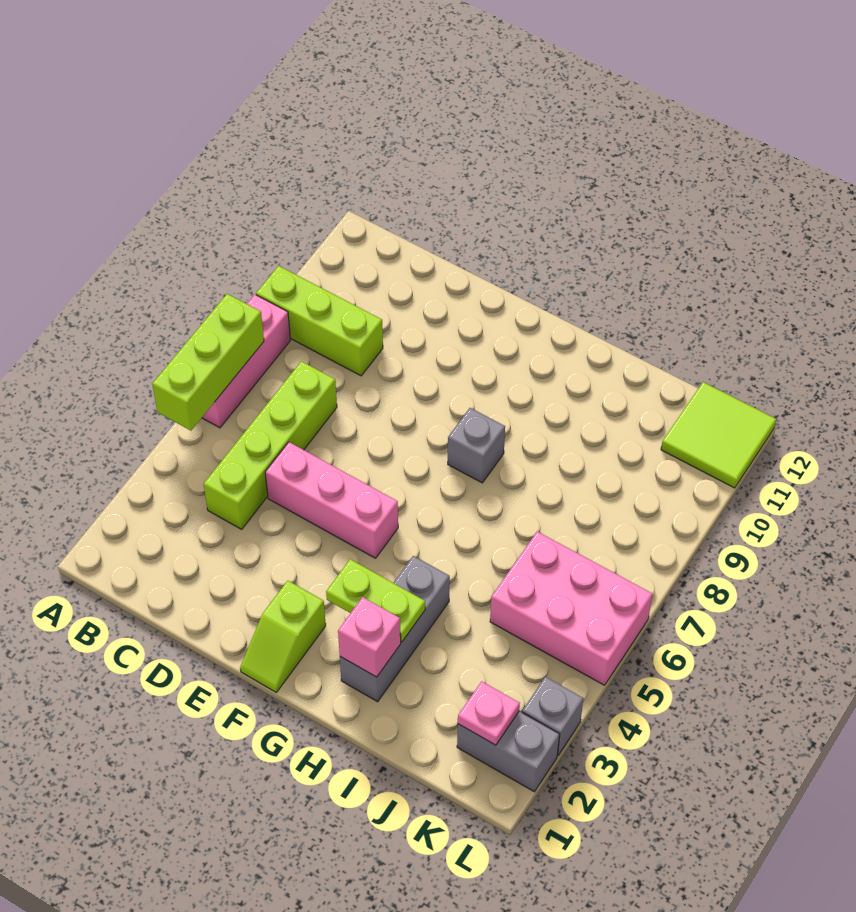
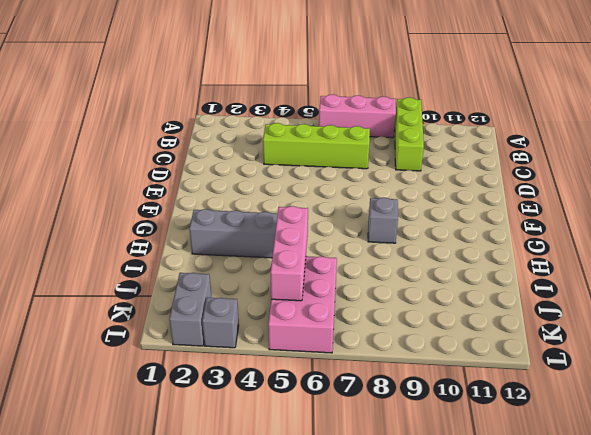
pink brick I5:K5 level 2 -> pink brick D5:F5 level 1
none -> lime slope F1:F2 level 1 top 2
none -> lime tile K11:L12 level 1
none -> lime brick A5:A7 level 2

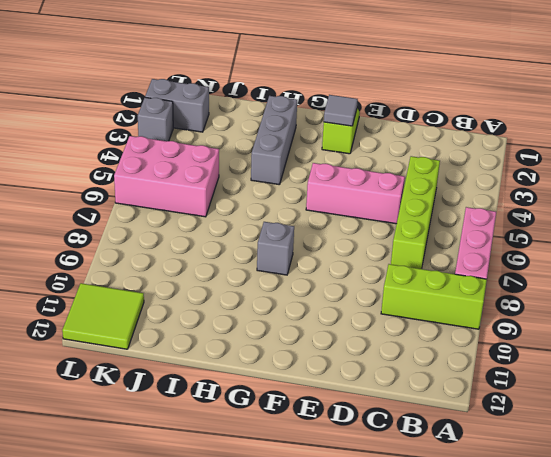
grey tile F2 level 2 -> none
none -> lime brick A5:A7 level 2
none -> lime plate G3:H3 level 2
none -> pink brick H2 level 2

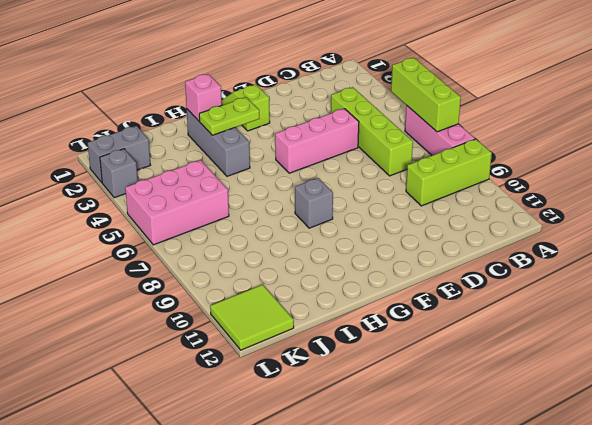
none -> pink plate K2 level 2

